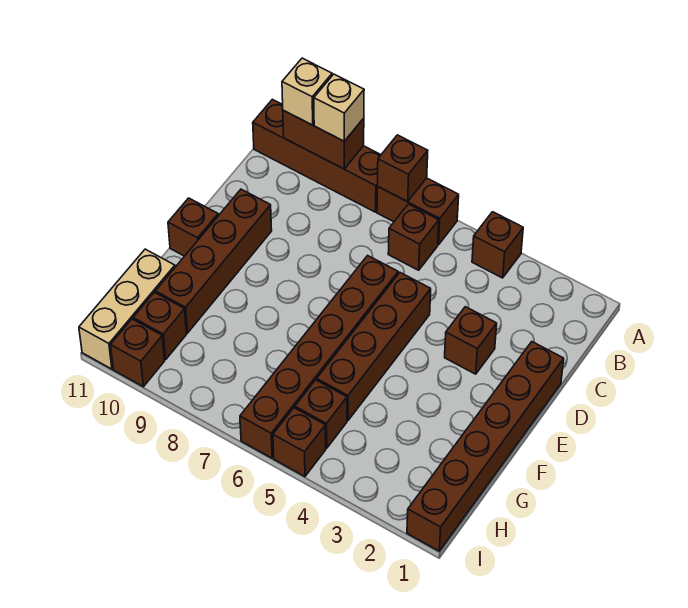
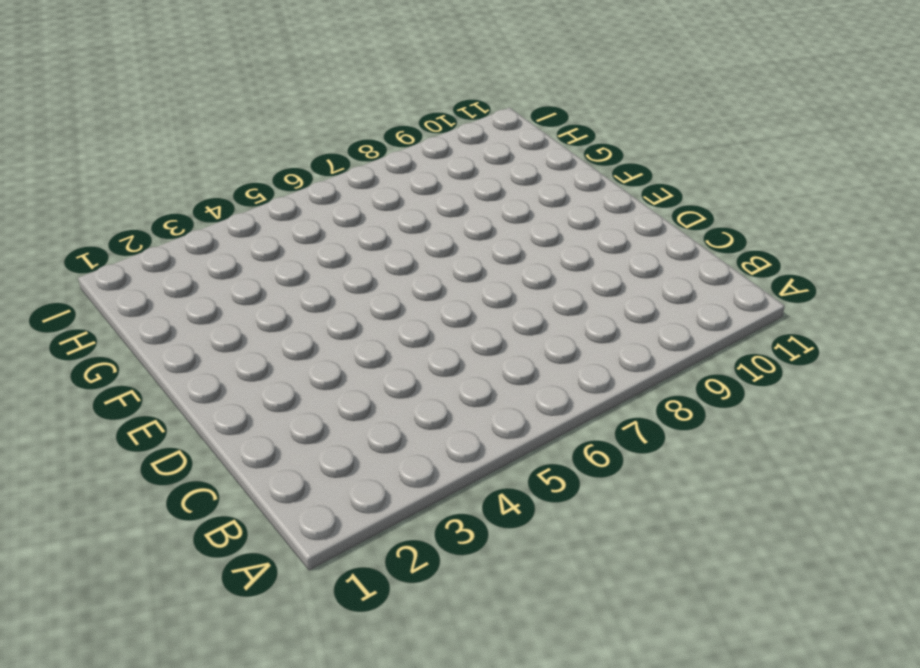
none -> brown brick A4 level 1
none -> brown brick A6:A7 level 1
none -> brown brick A8:A11 level 1

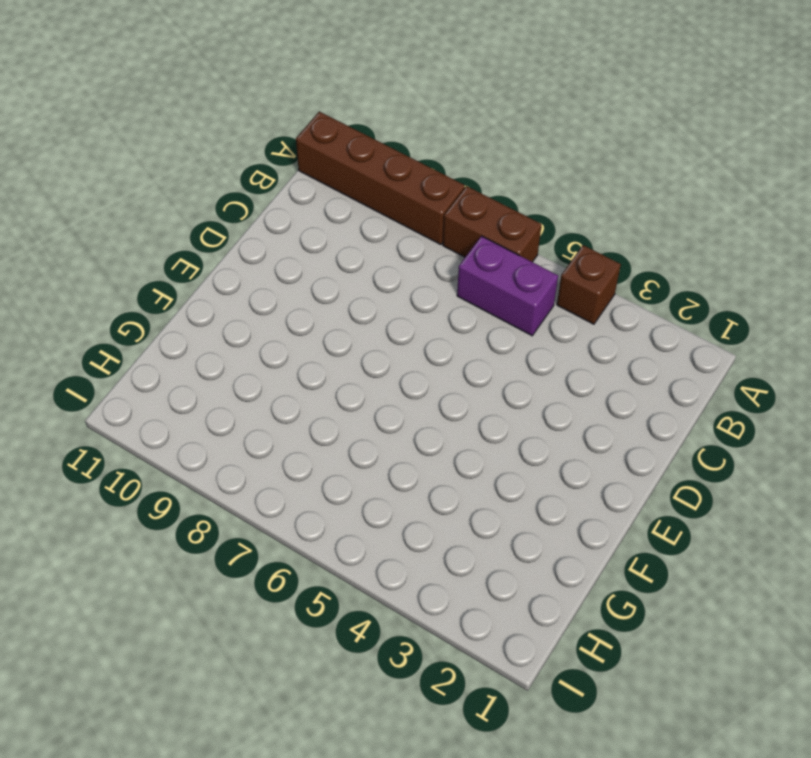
purple brick B5:B6 level 1 -> brown brick B6 level 1
none -> brown brick D1:I1 level 1
none -> brown brick D3 level 1
none -> brown brick D5:G5 level 1

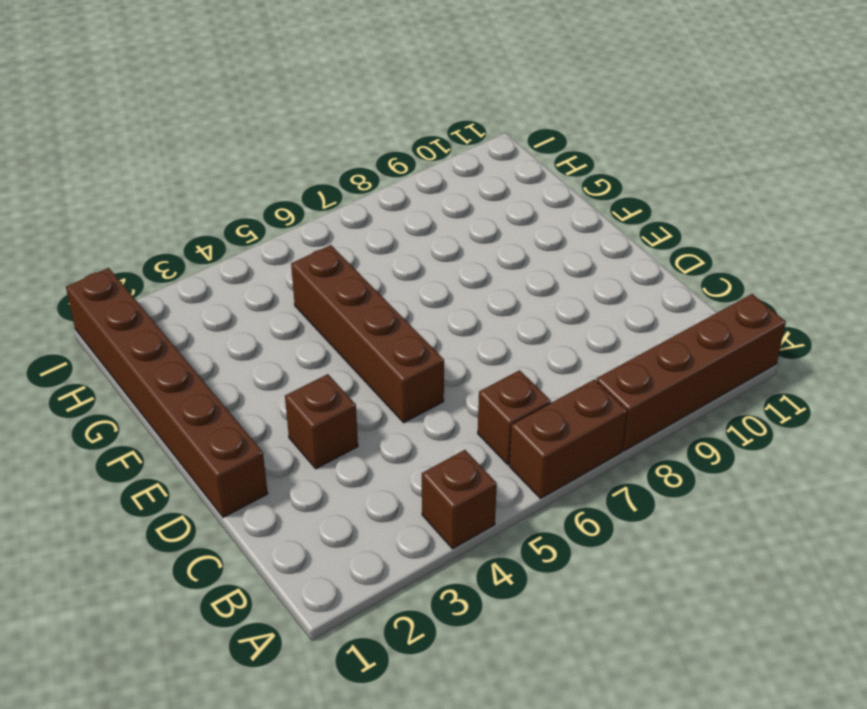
none -> brown brick D6:I6 level 1
none -> brown brick D10:G10 level 1
none -> brown brick E11 level 1

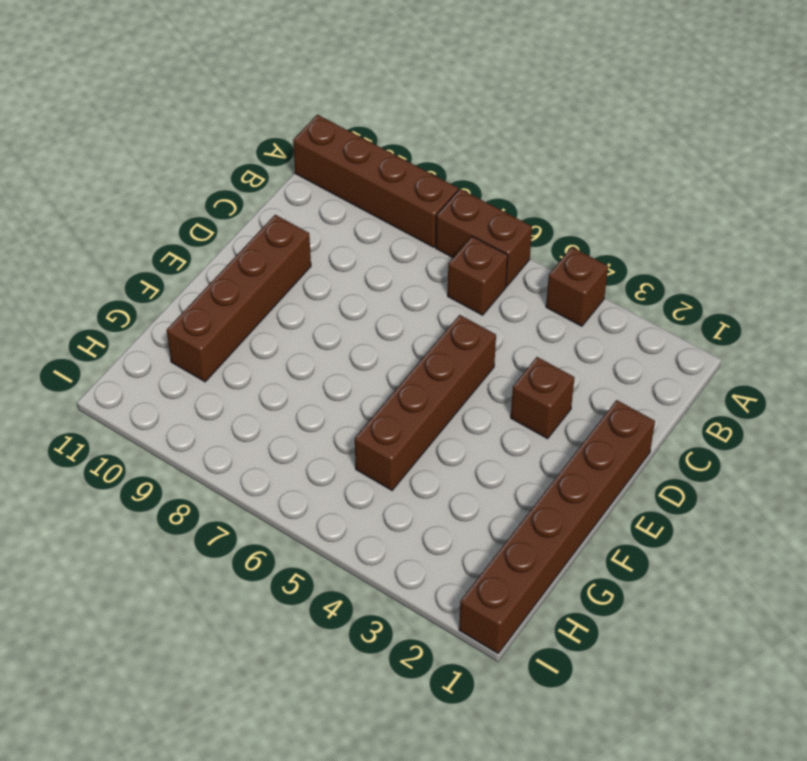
none -> brown brick D6:I6 level 1
none -> brown brick E11 level 1
none -> tan brick G11:I11 level 1

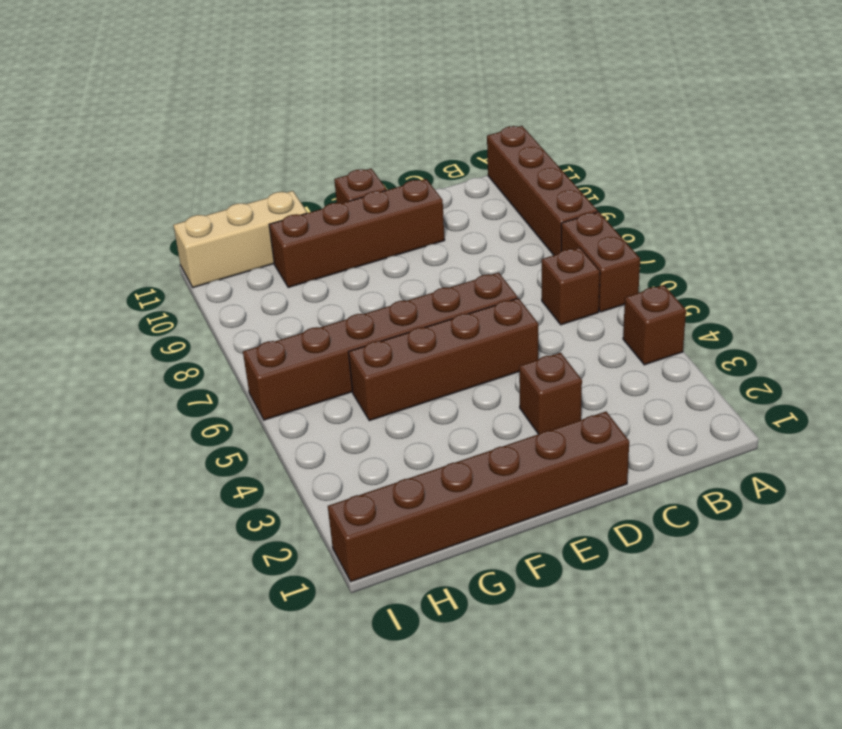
none -> brown brick H5 level 1
none -> brown brick H10 level 1
none -> brown brick I5 level 1

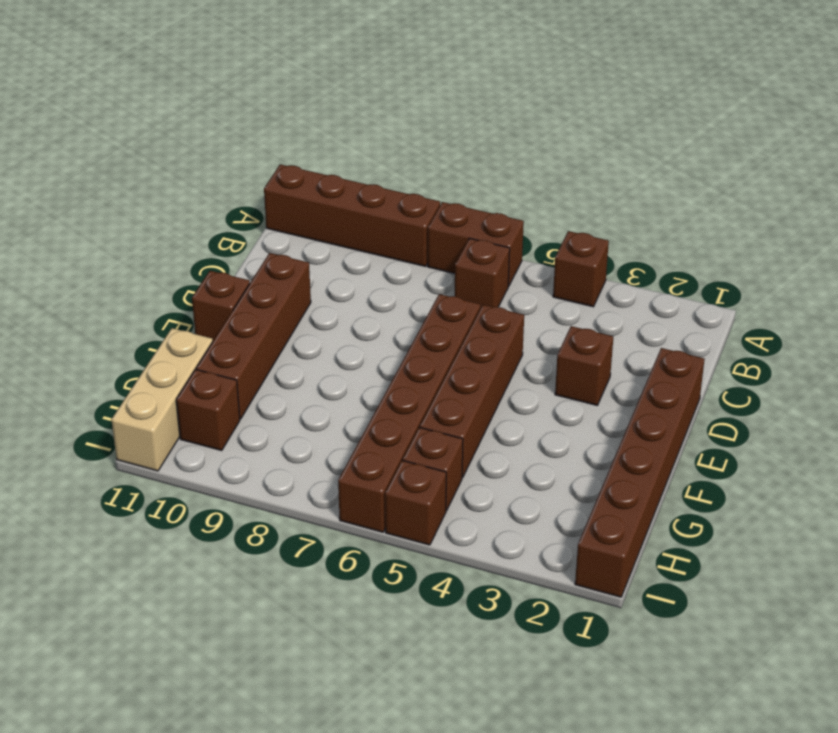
none -> brown brick I10 level 1
none -> brown brick A7 level 2
none -> brown brick A9:A10 level 2

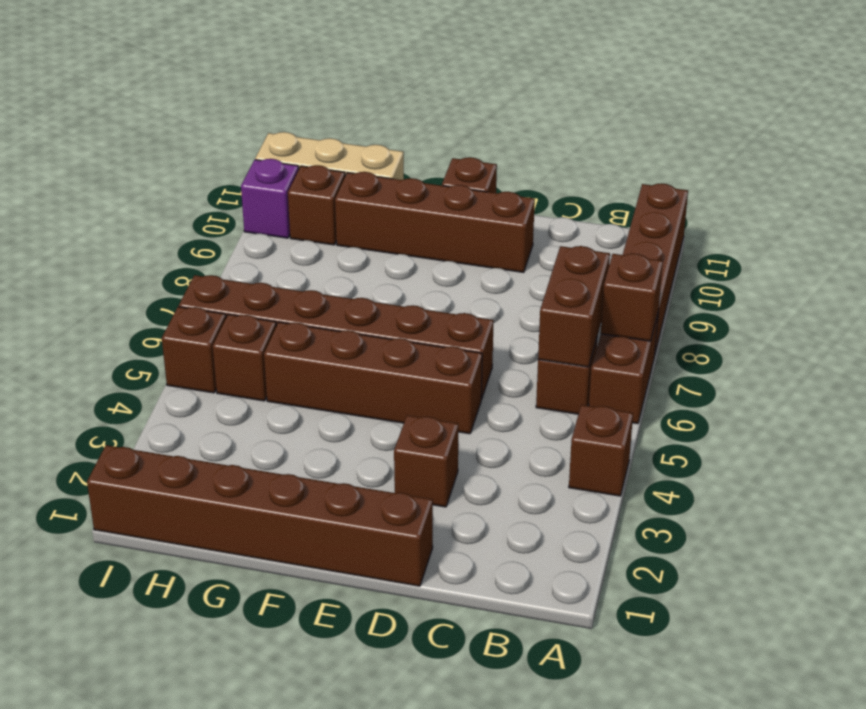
brown brick B6:B7 level 2 -> brown brick A9:A10 level 2
purple brick I10 level 1 -> brown brick I10 level 1
none -> tan brick A9 level 3
none -> tan brick A10 level 3

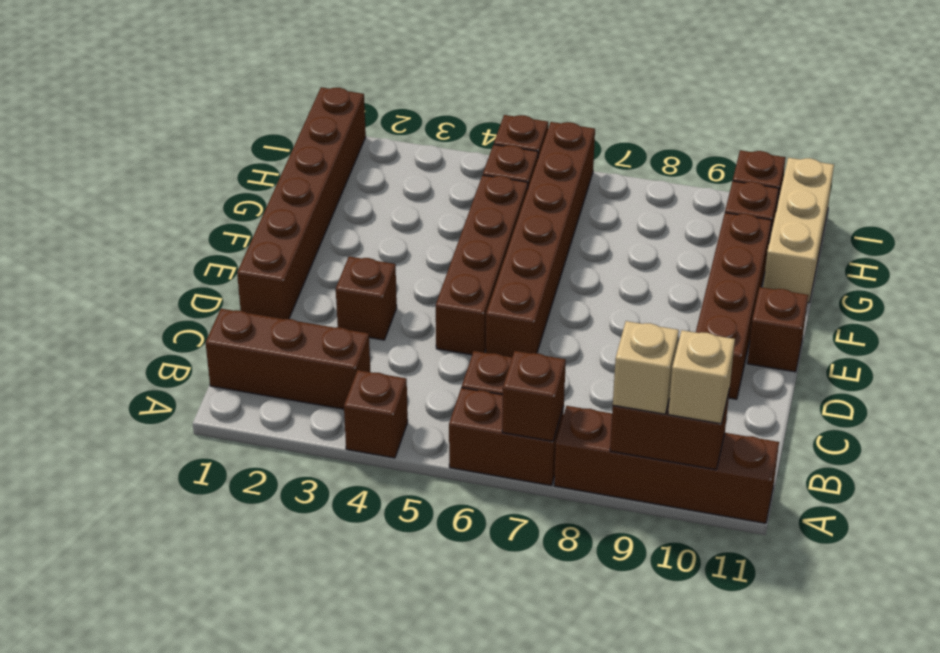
brown brick B1:B3 level 1 -> none

